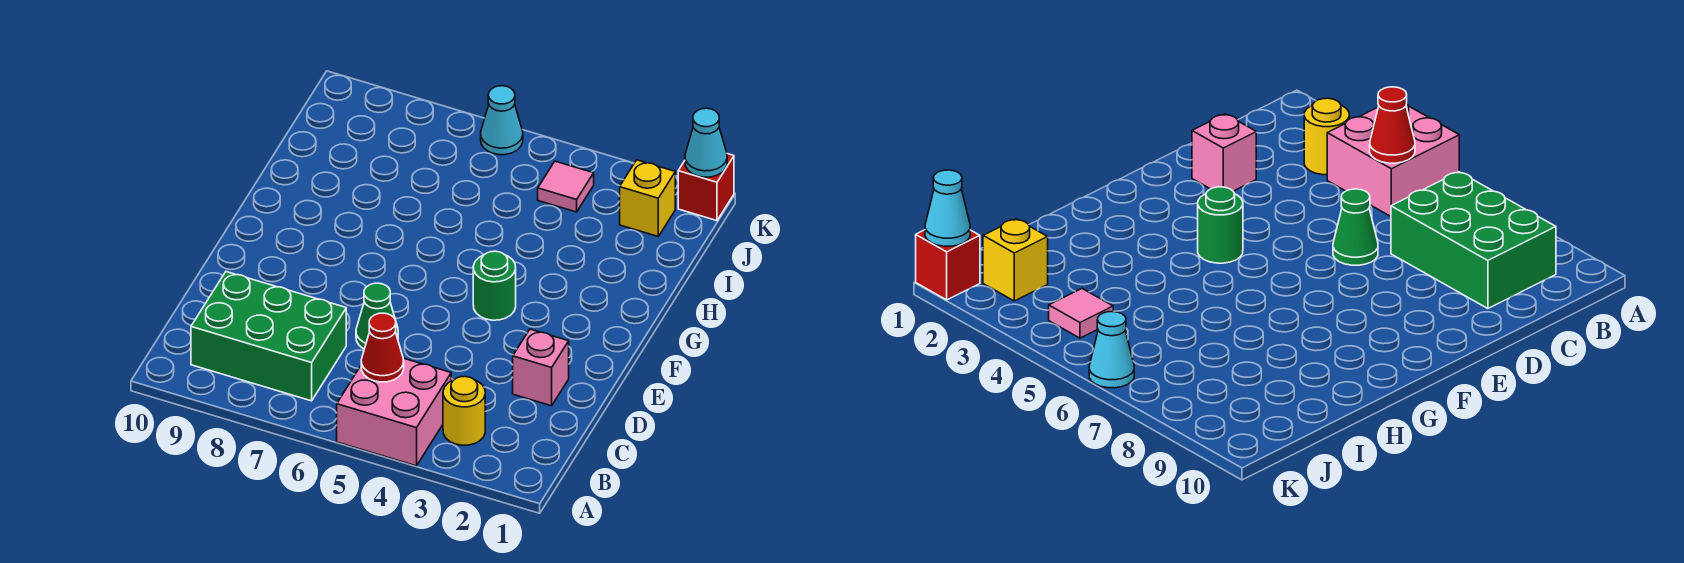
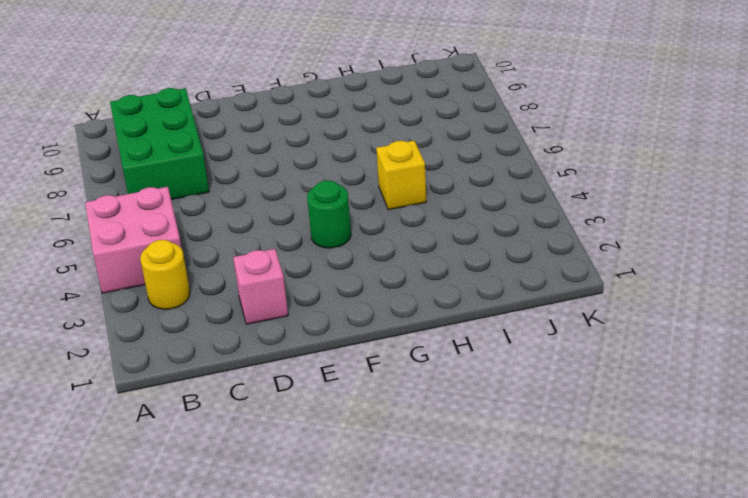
yellow brick H5 level 1 -> yellow brick J2 level 1
none -> green cone D6 level 1
none -> pink tile J4 level 1
none -> red brick K1 level 1

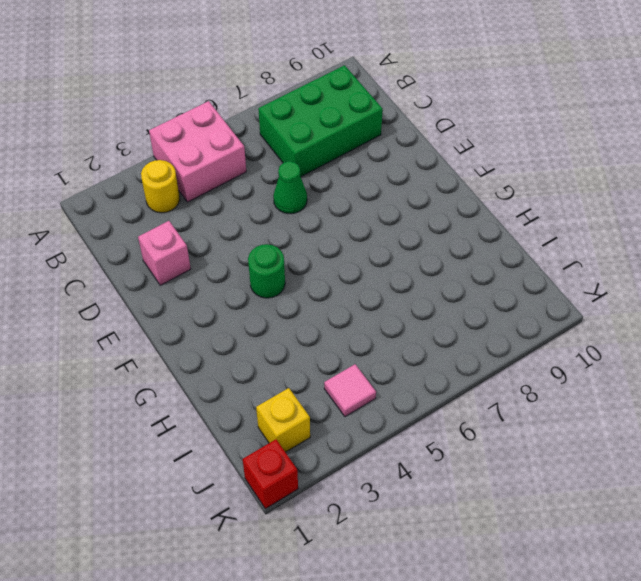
none -> cyan cone K6 level 1
none -> red cone B5 level 2
none -> cyan cone K1 level 2

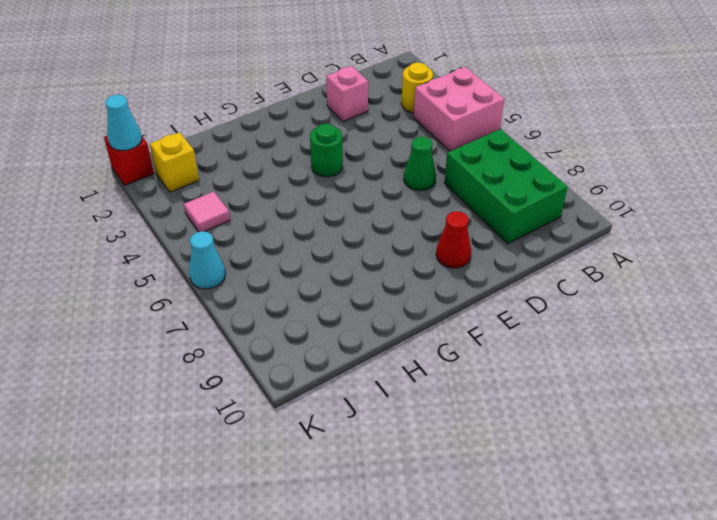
red cone E9 level 1 -> red cone B5 level 2

